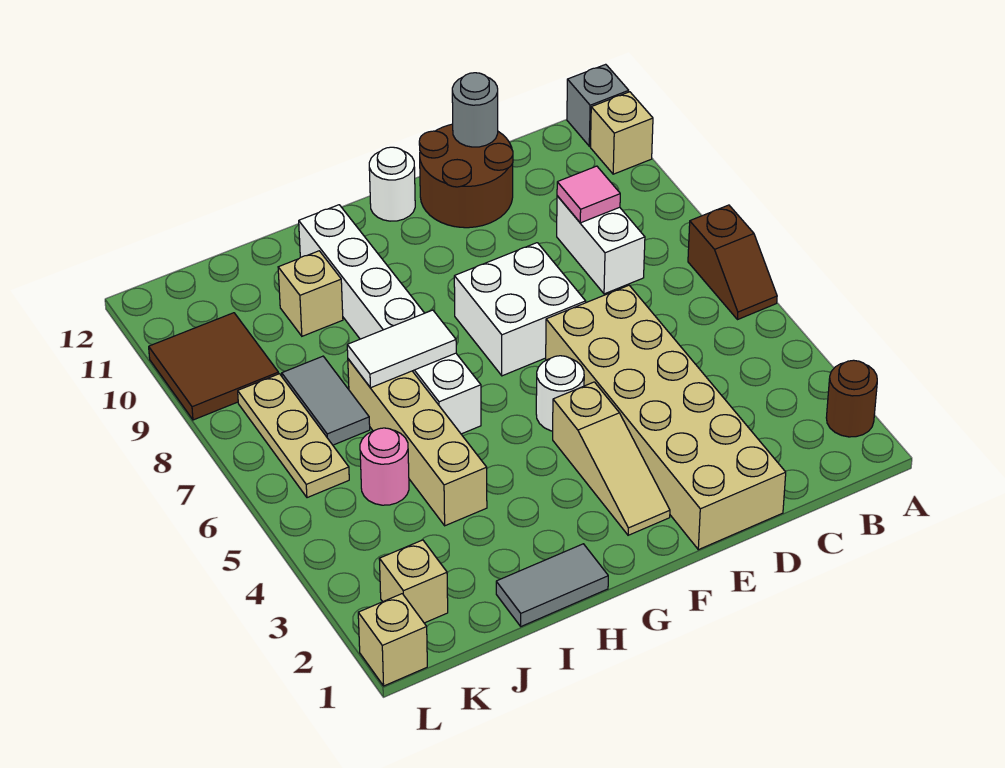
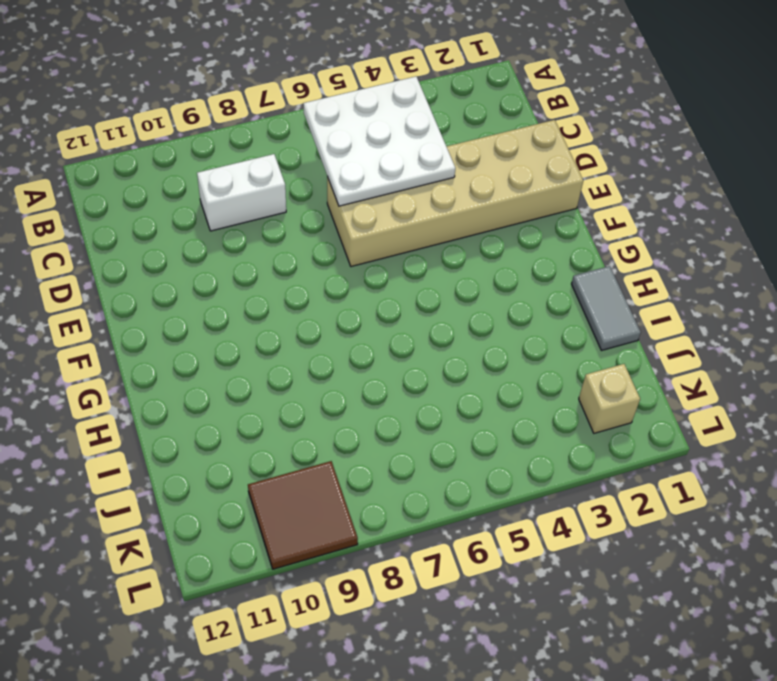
white plate B4:D6 level 2 -> none
none -> brown round brick A2 level 1
none -> brown slope A6:A7 level 1 top 7
none -> tan brick A11 level 1

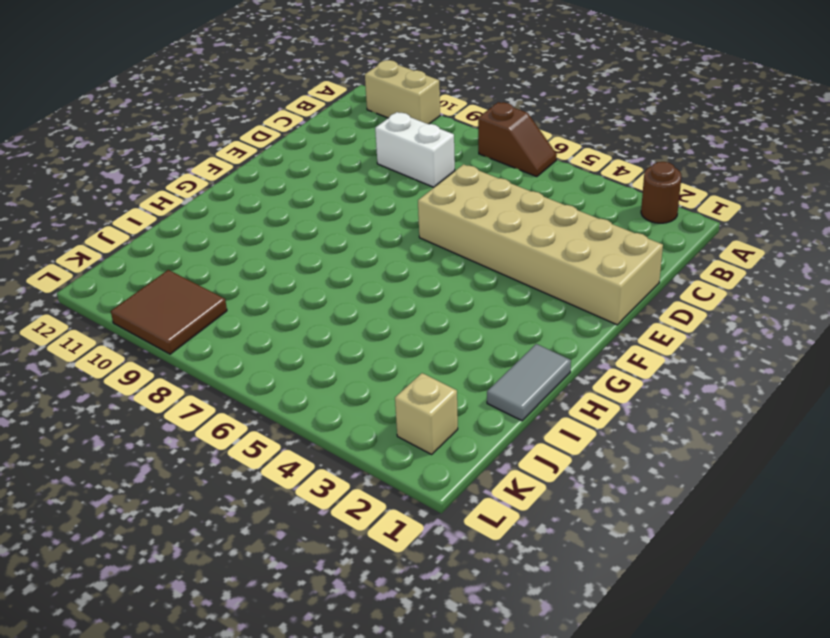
tan brick A10:A11 level 1 -> tan brick A11 level 1
none -> grey brick A12 level 1
none -> brown round brick D11:E12 level 1
none -> white brick E7:F8 level 1

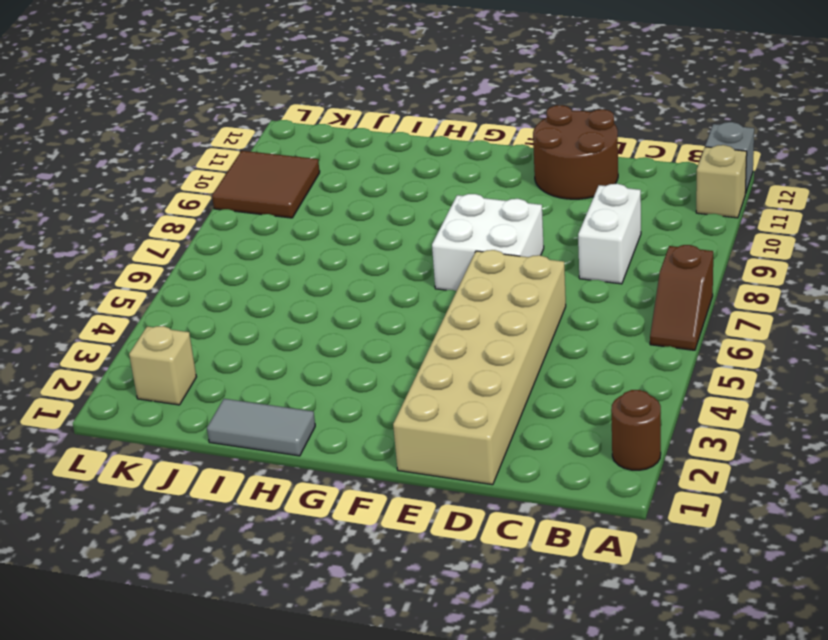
none -> tan slope F2:F4 level 1 top 4
none -> white round brick F5 level 1
none -> white round brick F12 level 1

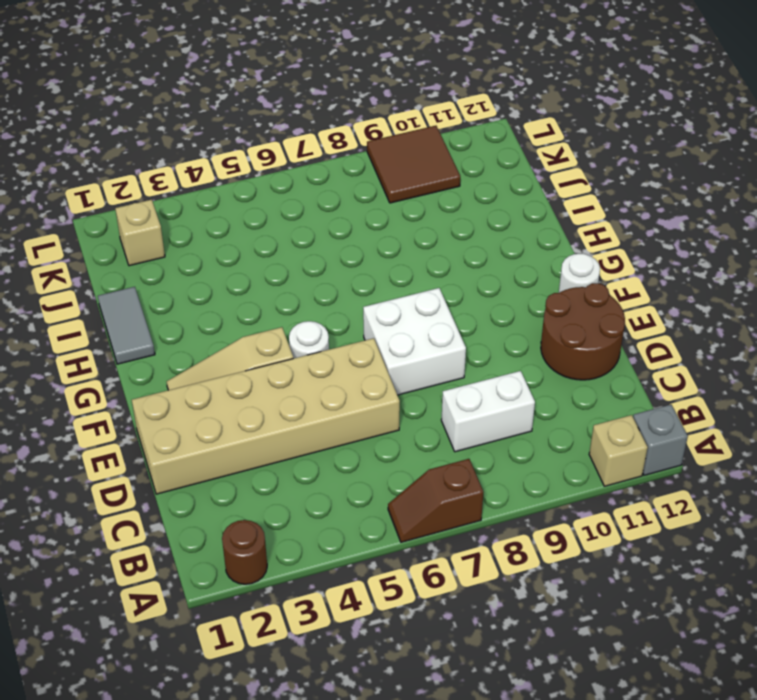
none -> white brick H6:H11 level 1
none -> tan brick I4:I7 level 1
none -> tan brick I10 level 1

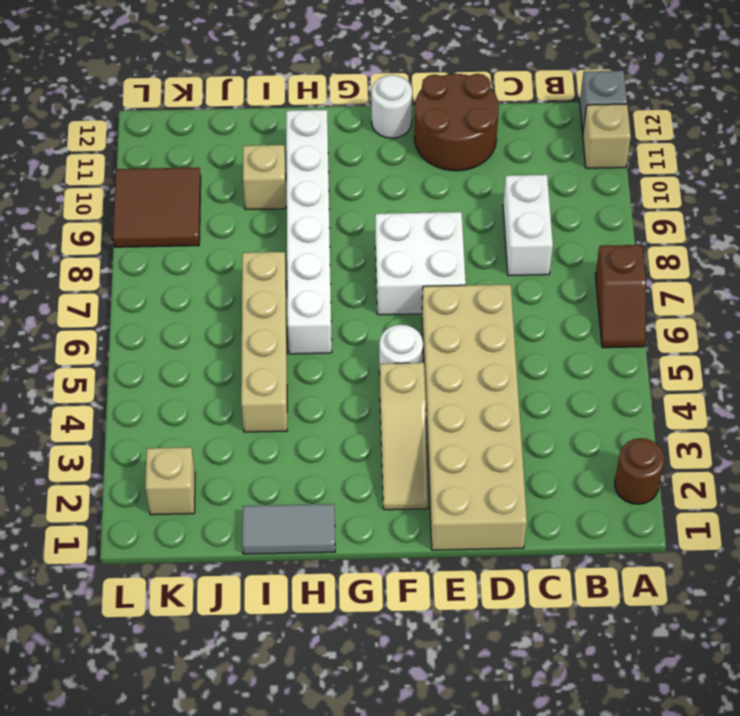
none -> pink round brick J5 level 1
none -> grey tile J7:J8 level 1
none -> tan plate K6:K8 level 1

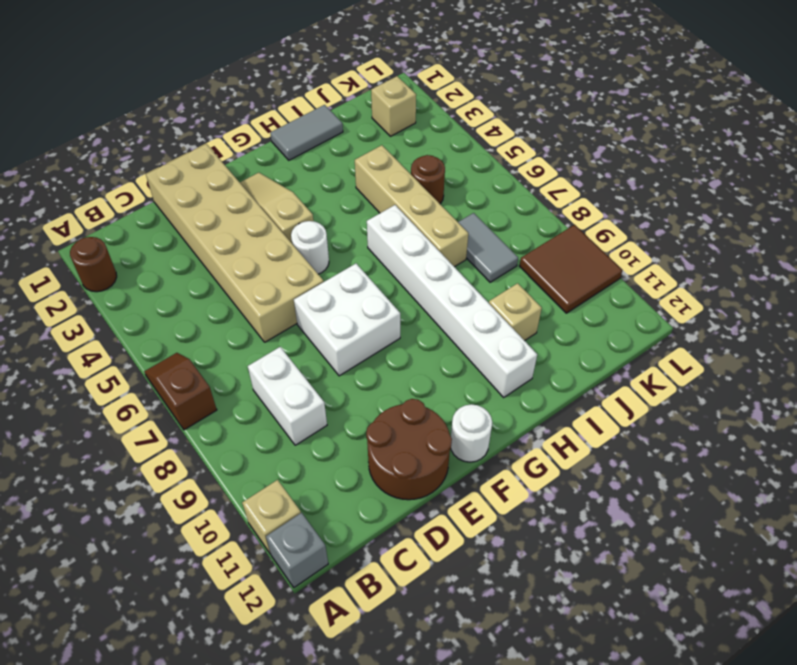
brown round brick J5 level 1 -> pink round brick J5 level 1
none -> tan plate K6:K8 level 1
none -> tan brick L1 level 1
none -> pink tile C9 level 2

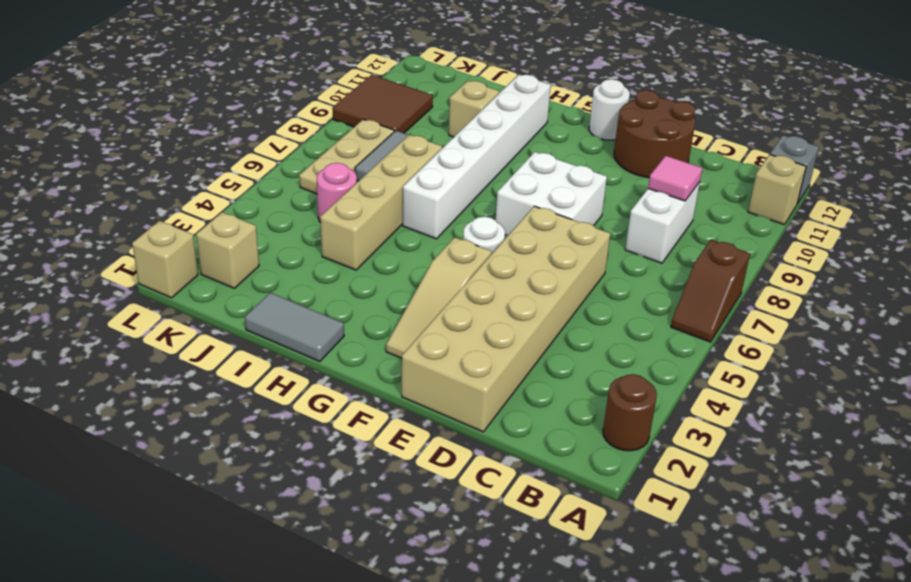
none -> grey round brick D12 level 2
none -> white tile H7:I7 level 2

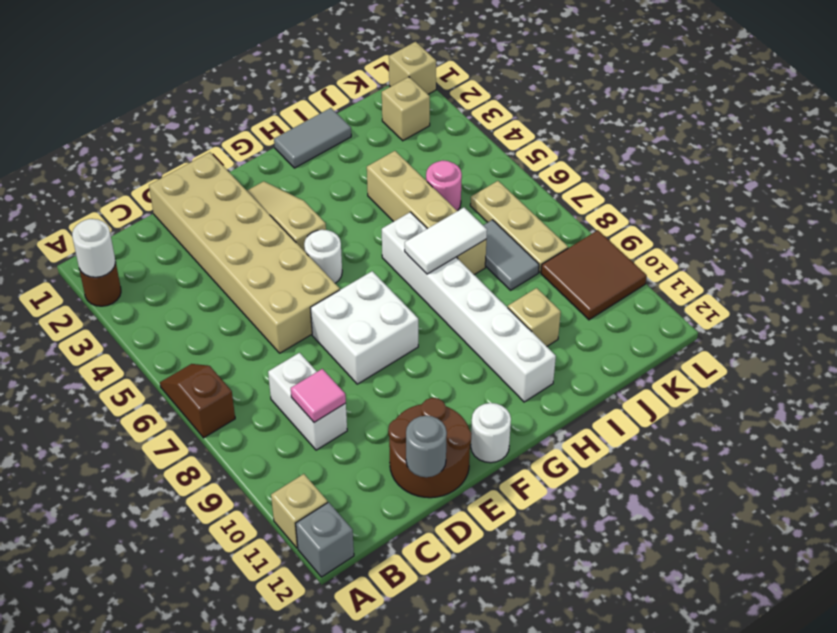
white round brick A2 level 2 -> none

